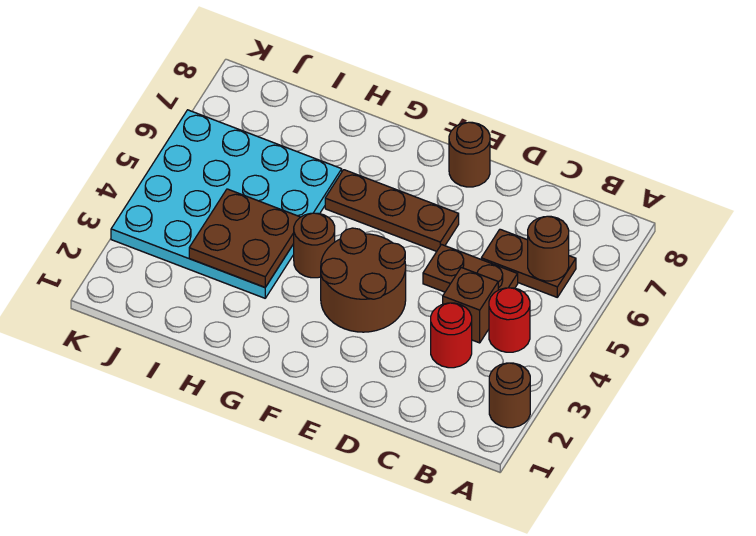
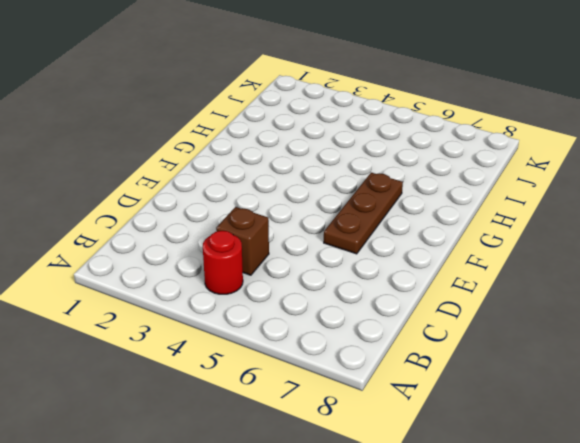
none -> brown round brick A2 level 1
none -> brown plate B6:C6 level 1
none -> red round brick C3 level 1

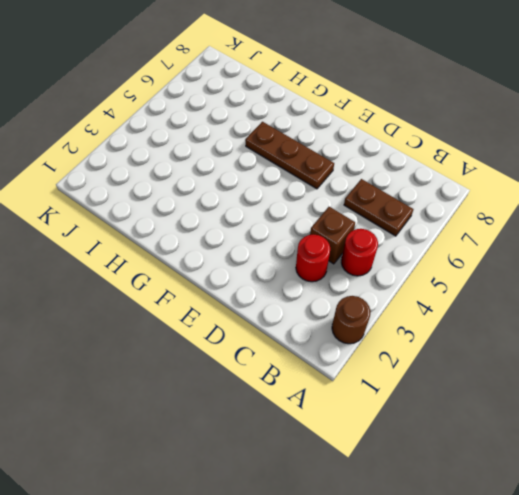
none -> brown plate C5:D5 level 1
none -> brown round brick E3:F4 level 1
none -> brown round brick E8 level 1

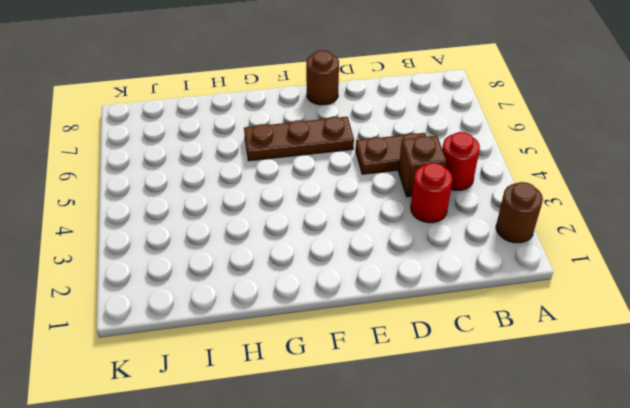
none -> brown plate B6:C6 level 1
none -> brown round brick E3:F4 level 1
none -> brown round brick G4 level 1

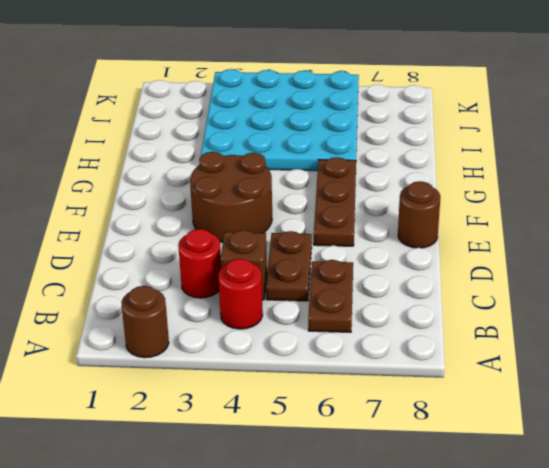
none -> brown round brick G4 level 1
none -> brown round brick B6 level 2
none -> brown plate H3:I4 level 2

